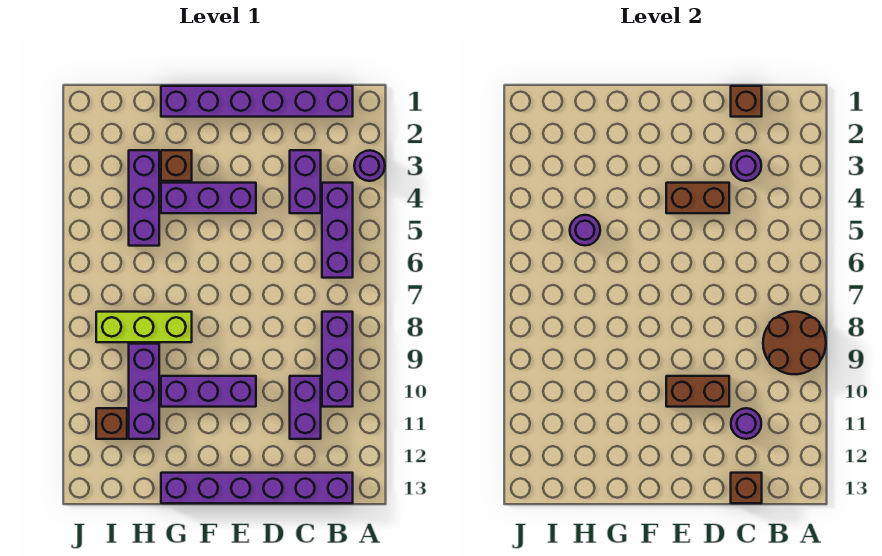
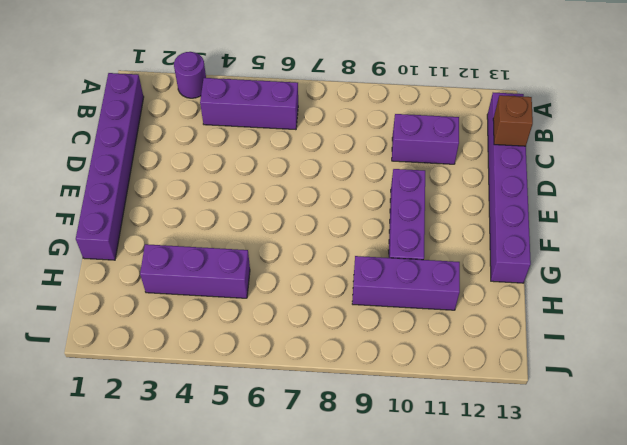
none -> purple brick B8:B10 level 1
none -> purple brick C3:C4 level 1
none -> purple brick E4:G4 level 1

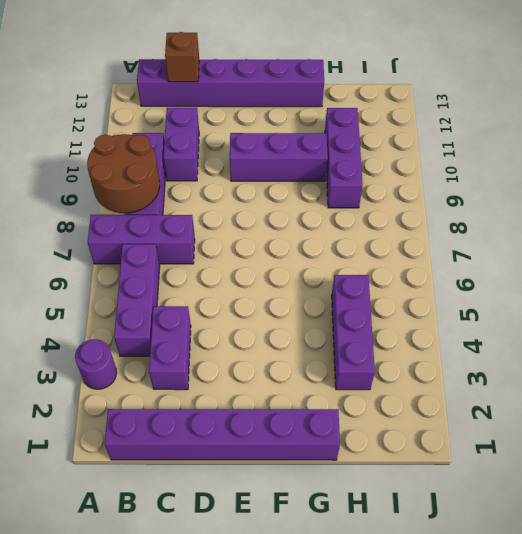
purple brick A7:C7 level 1 -> purple brick E4:G4 level 1
none -> brown brick G3 level 1
none -> lime brick G8:I8 level 1
none -> brown brick I11 level 1

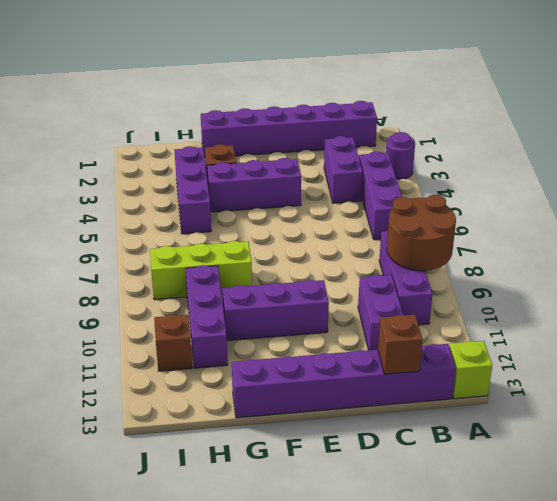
lime brick A13 level 1 -> none
none -> brown brick C1 level 2
none -> purple round brick C3 level 2
none -> purple round brick C11 level 2

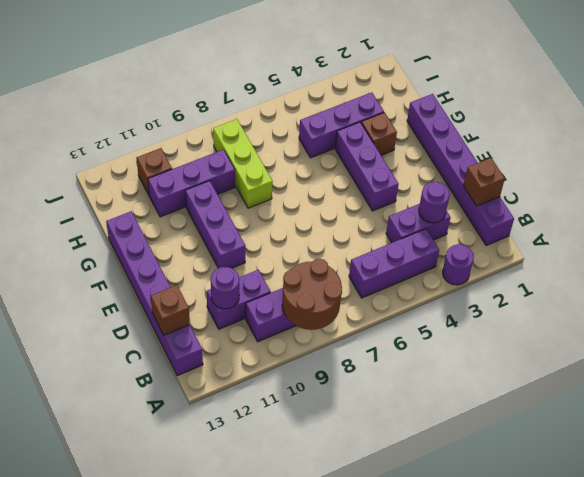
none -> brown brick D4:E4 level 2
none -> brown brick D10:E10 level 2
none -> purple round brick H5 level 2

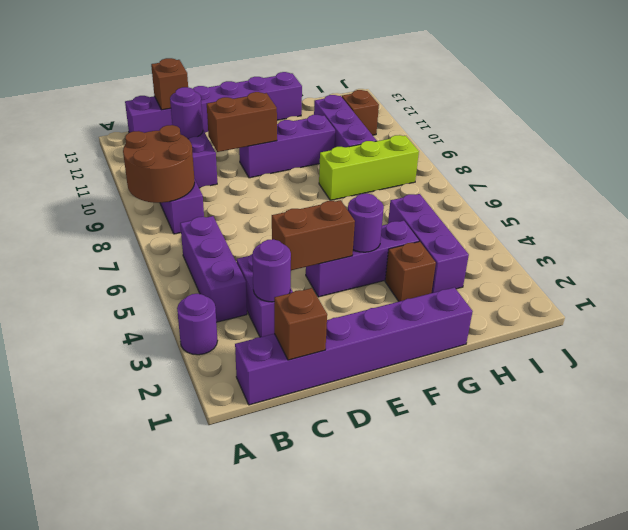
purple round brick F4 level 2 -> purple round brick H5 level 2

